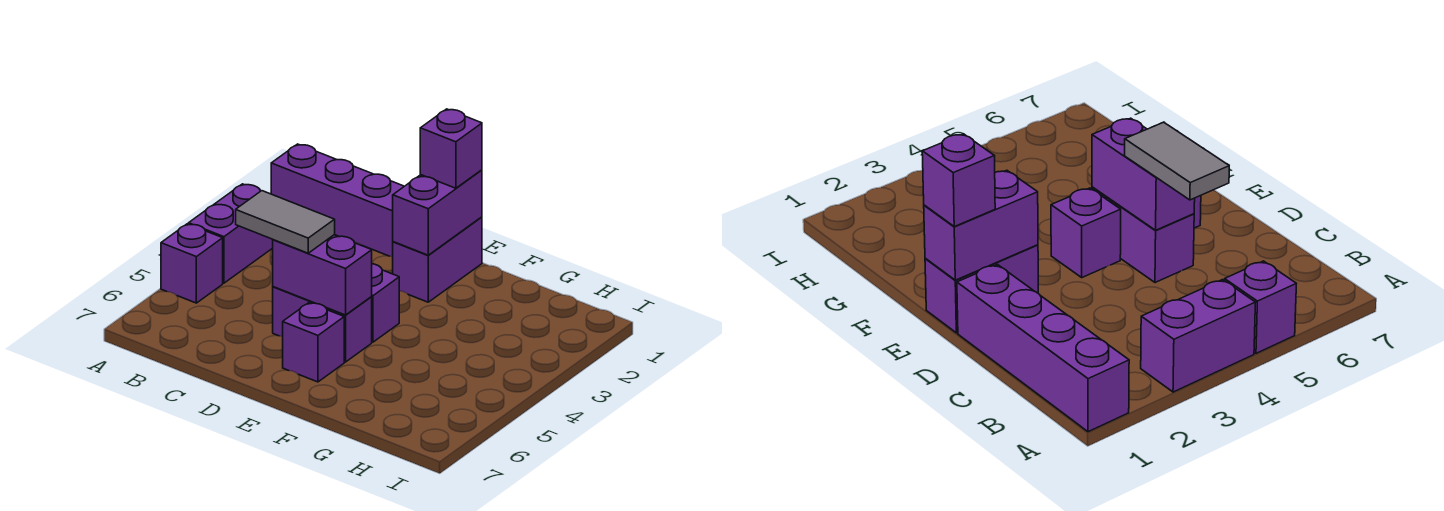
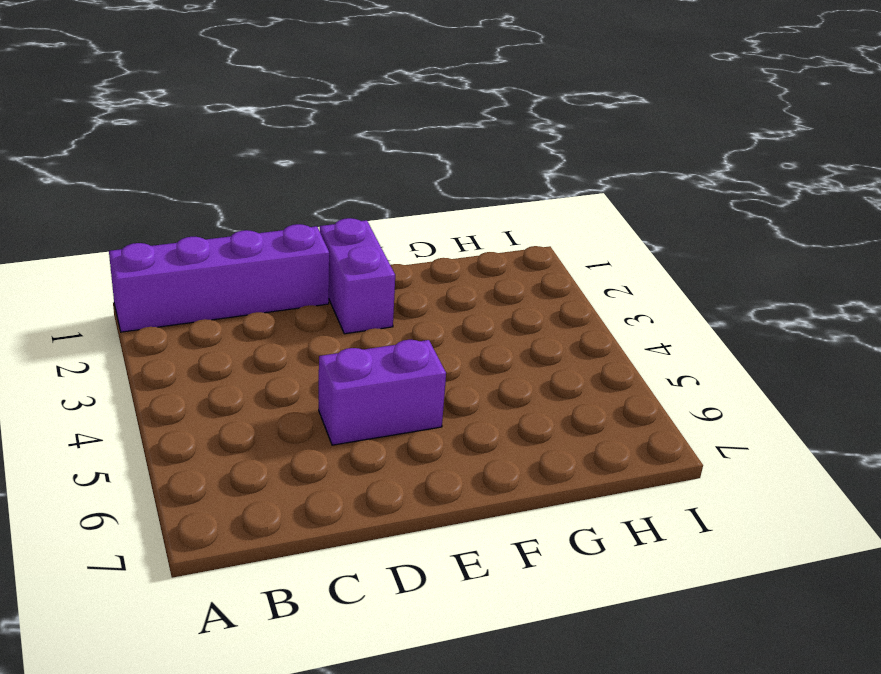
none -> purple brick A3:A4 level 1
none -> purple brick A5 level 1

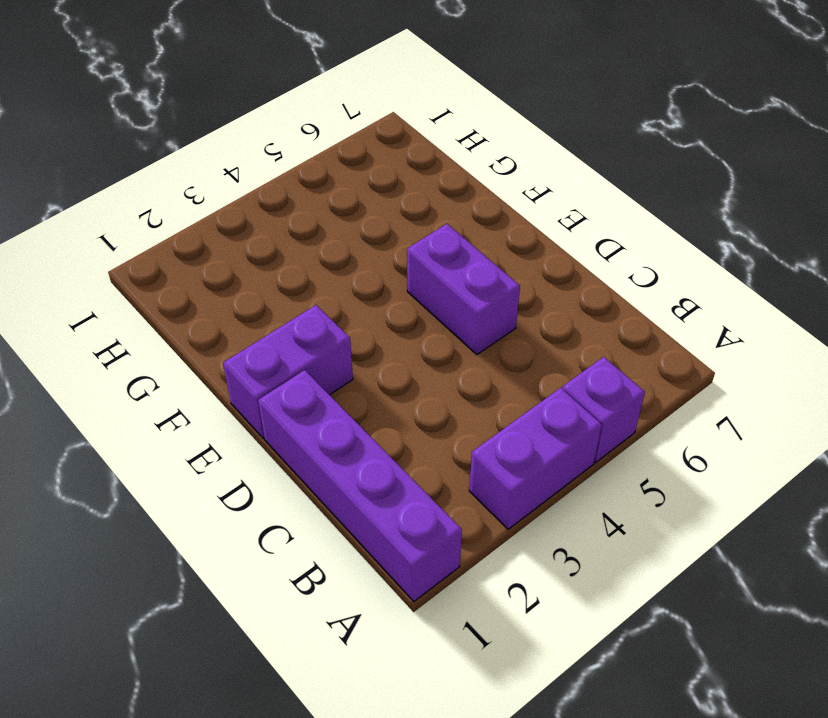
none -> purple brick E4 level 1
none -> purple brick E6 level 1

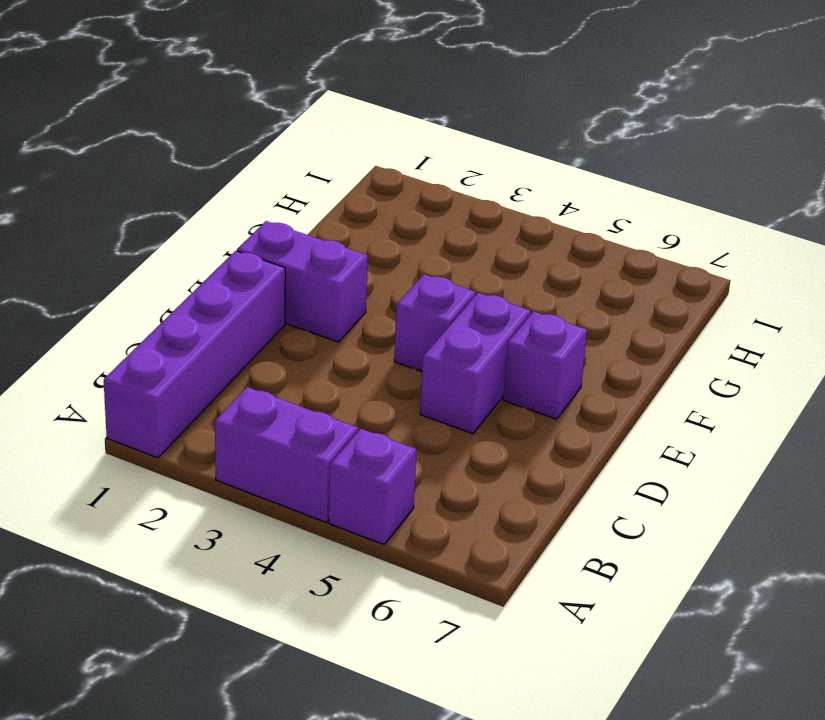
none -> purple brick D5:E5 level 2
none -> purple brick E1:E2 level 2

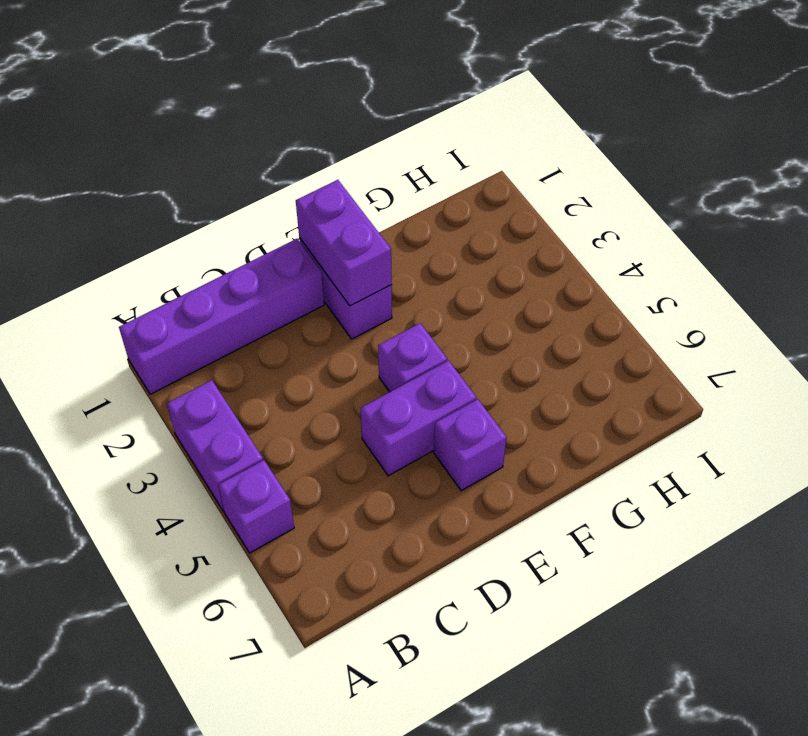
none -> purple brick D5:E5 level 2
none -> grey tile C5:D5 level 3

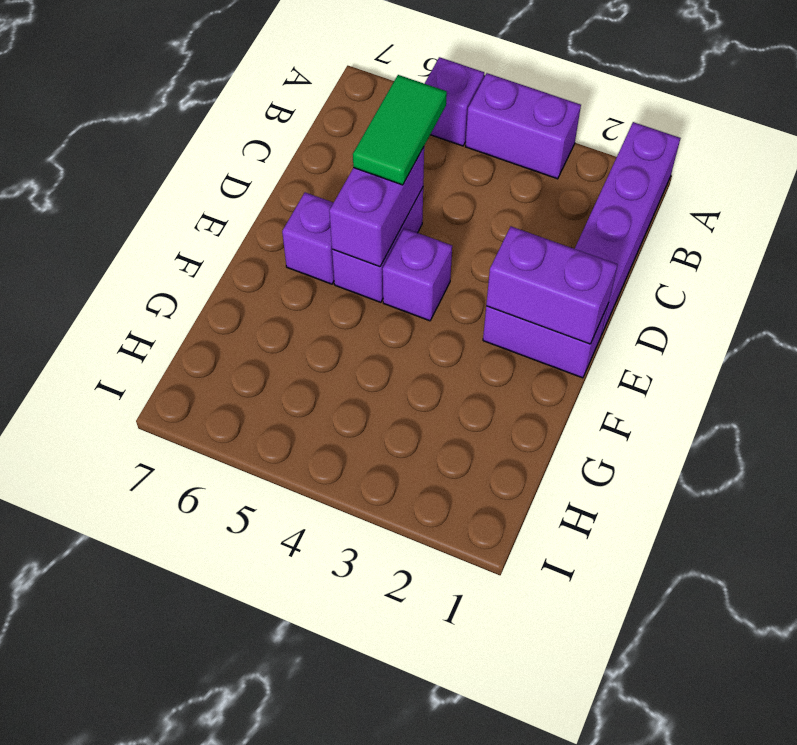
green tile C5:D5 level 3 -> grey tile C5:D5 level 3
none -> purple brick E1 level 3

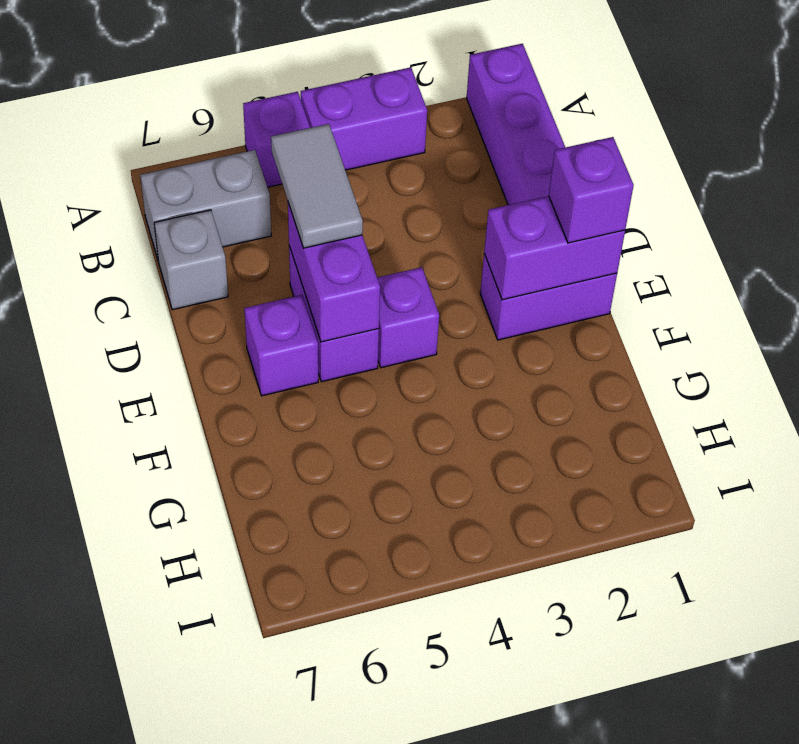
grey brick B6:B7 level 1 -> none
grey brick C7 level 1 -> none

